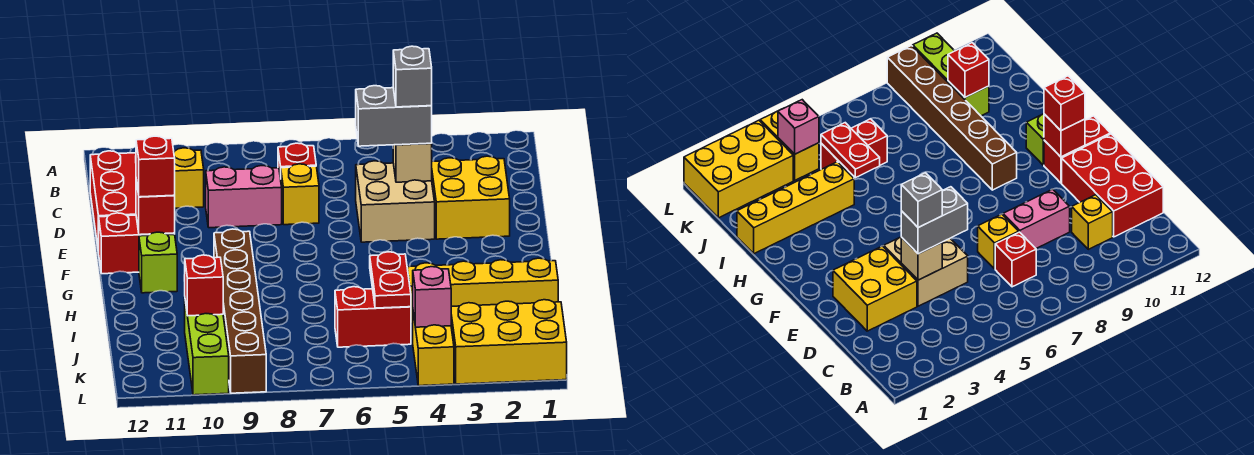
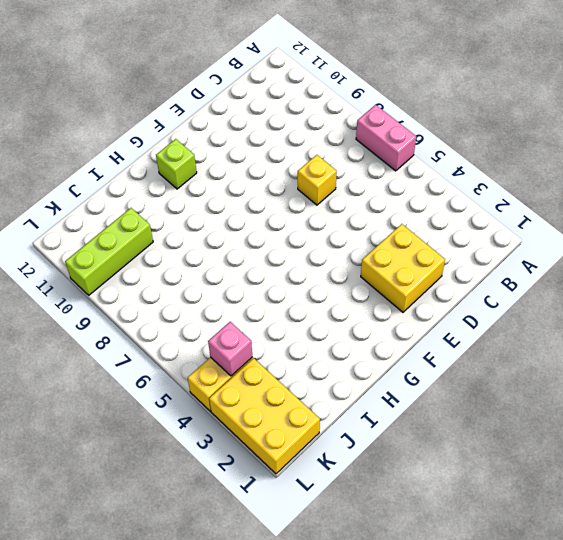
pink brick A6:A7 level 1 -> pink brick D8:D9 level 1
none -> red brick C7 level 1
none -> yellow brick C10 level 1
none -> red brick C11:E12 level 1

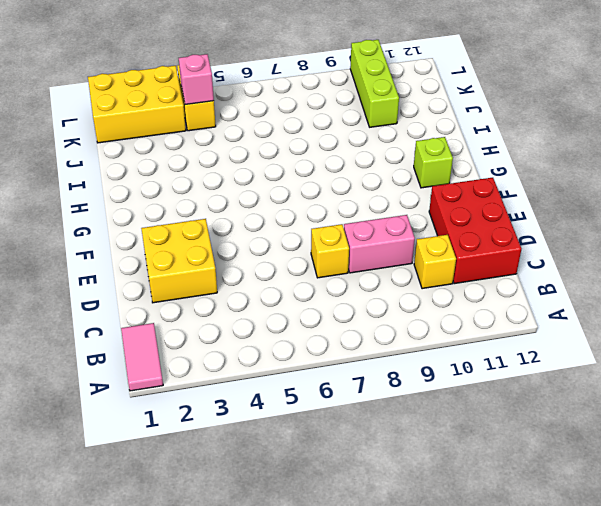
pink tile A1:B1 level 1 -> none
none -> red brick C7 level 1
none -> tan brick D4:E5 level 1
none -> red brick F11:F12 level 1

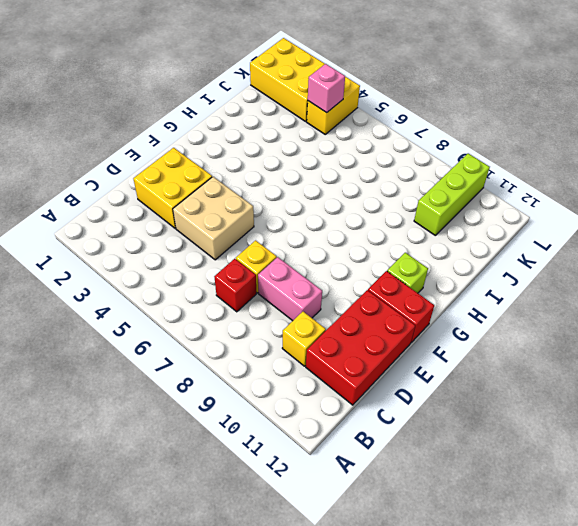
none -> brown brick G9:L9 level 1
none -> yellow brick I1:I4 level 1
none -> red brick J5:J6 level 1

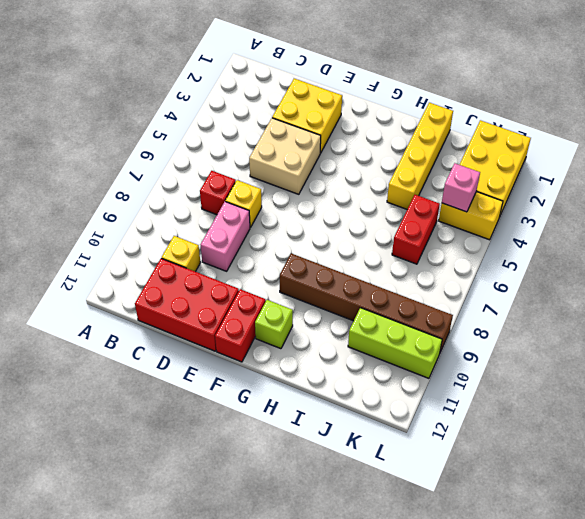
none -> tan brick D4 level 2
none -> red brick F11 level 2
none -> red plate I5:J5 level 2

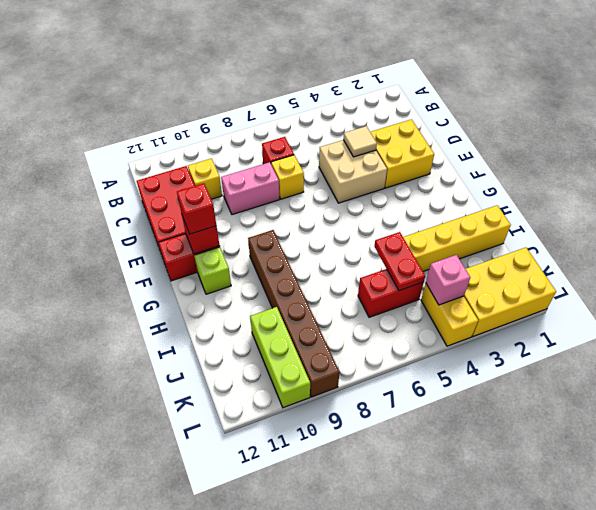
tan tile D4 level 2 -> tan brick D4 level 2
none -> red brick J10 level 2
none -> grey brick D4:D5 level 3
none -> grey brick D4 level 4

